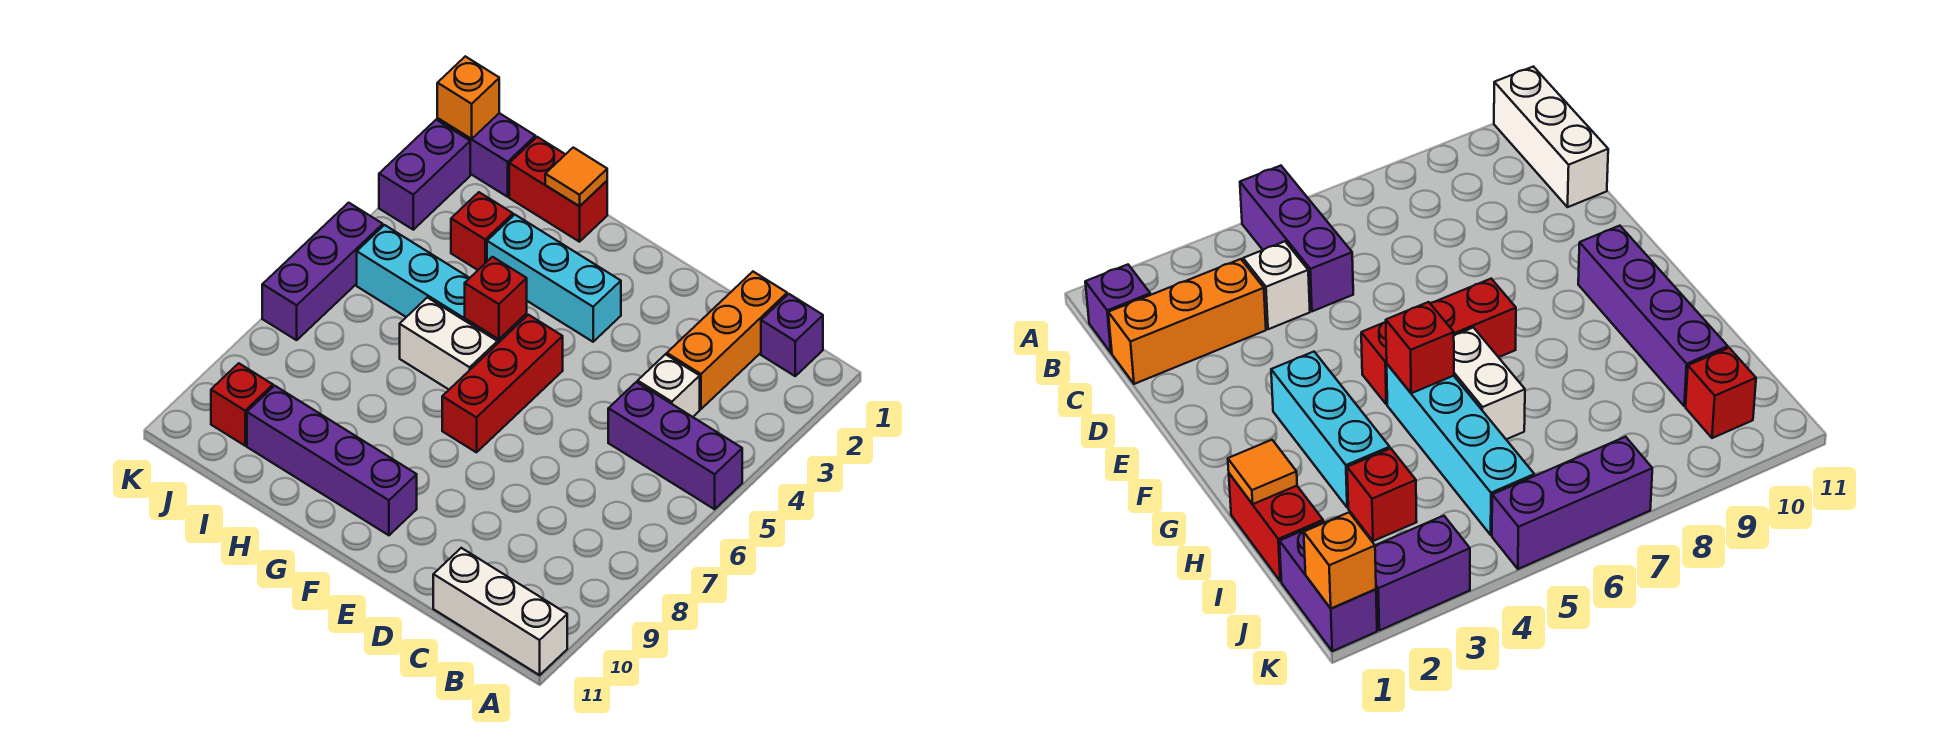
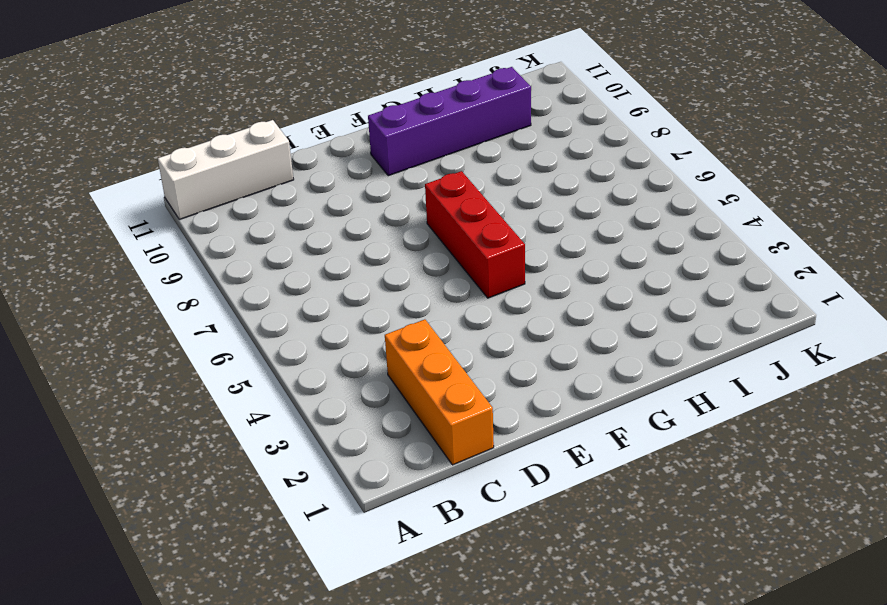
none -> purple brick A5:C5 level 1
none -> purple brick B1 level 1
none -> white brick C4 level 1

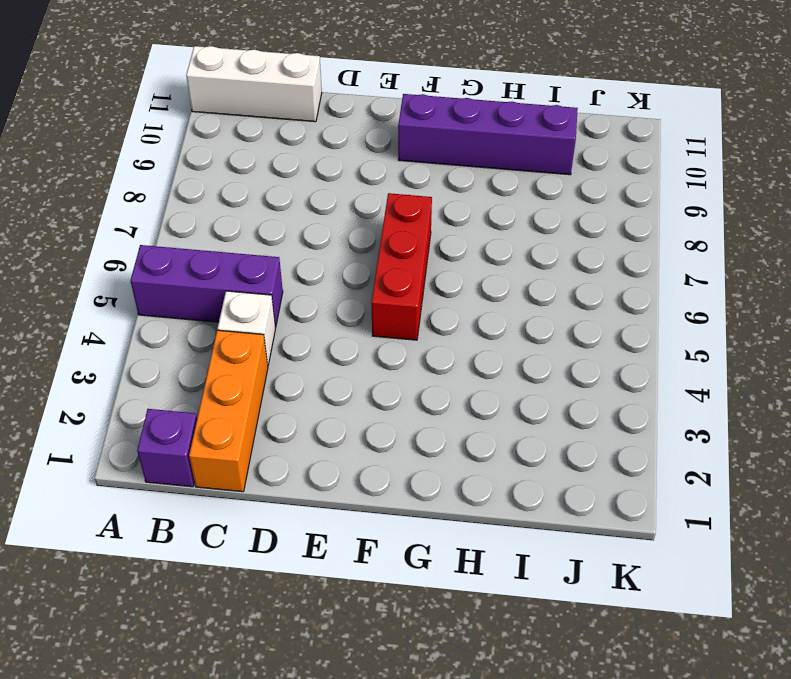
none -> cyan brick F3:H3 level 1
none -> cyan brick G5:J5 level 1
none -> white brick G6:H6 level 1

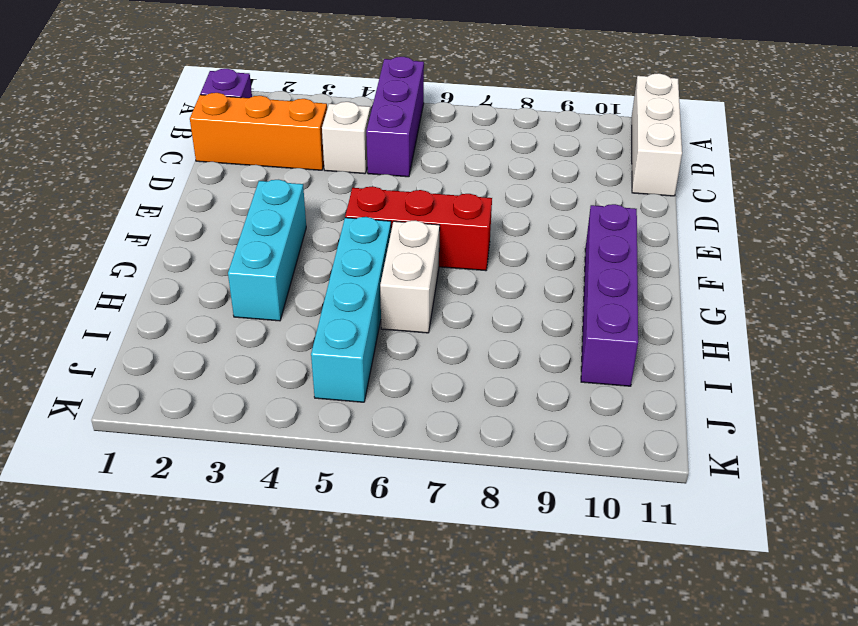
none -> red brick H1:I1 level 1
none -> red brick I3 level 1
none -> purple brick J1:K1 level 1

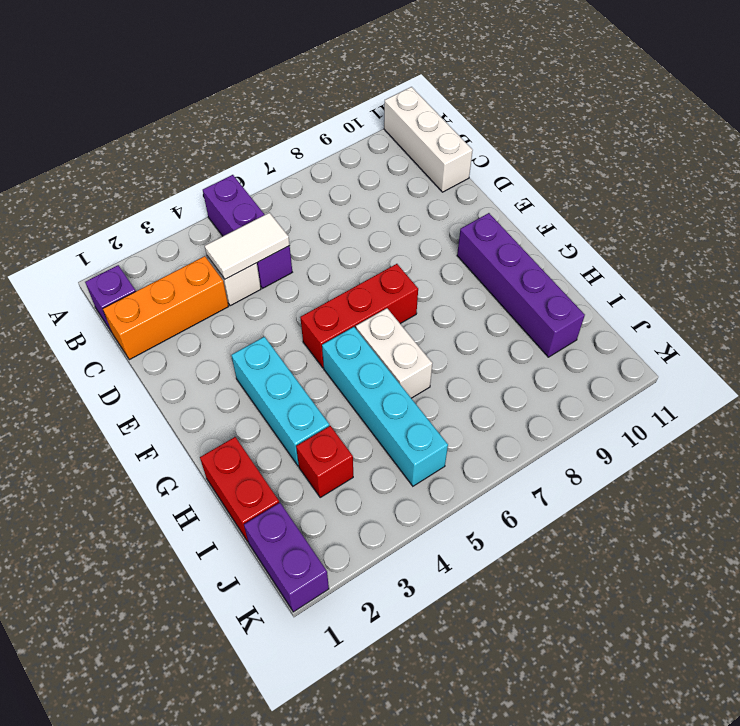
white tile C4:C5 level 2 -> none
none -> red brick J10 level 1
none -> purple brick K2:K3 level 1
none -> purple brick K5:K7 level 1

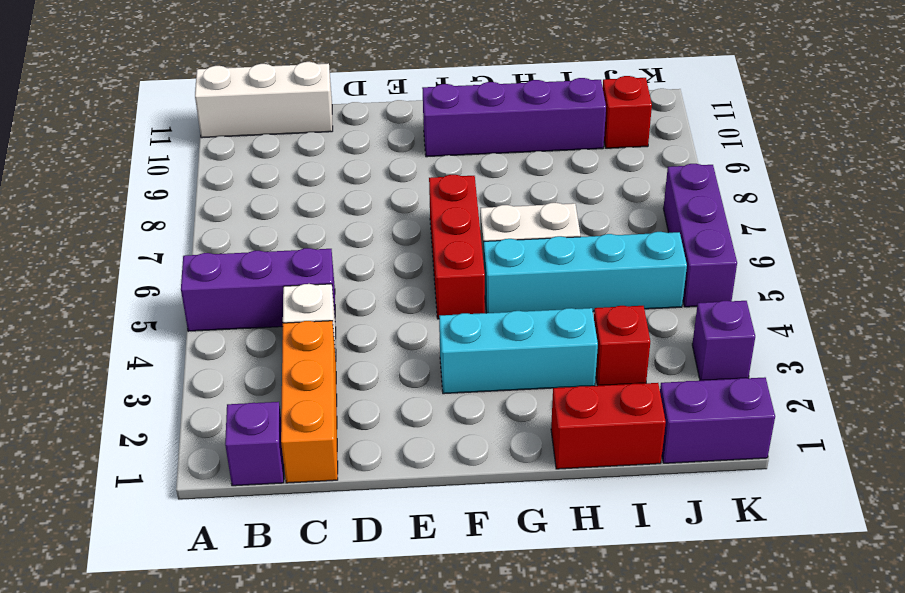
purple brick K3 level 1 -> purple brick K2:K3 level 1
none -> red brick G5 level 2
none -> orange tile H1 level 2
none -> orange brick K1 level 2

